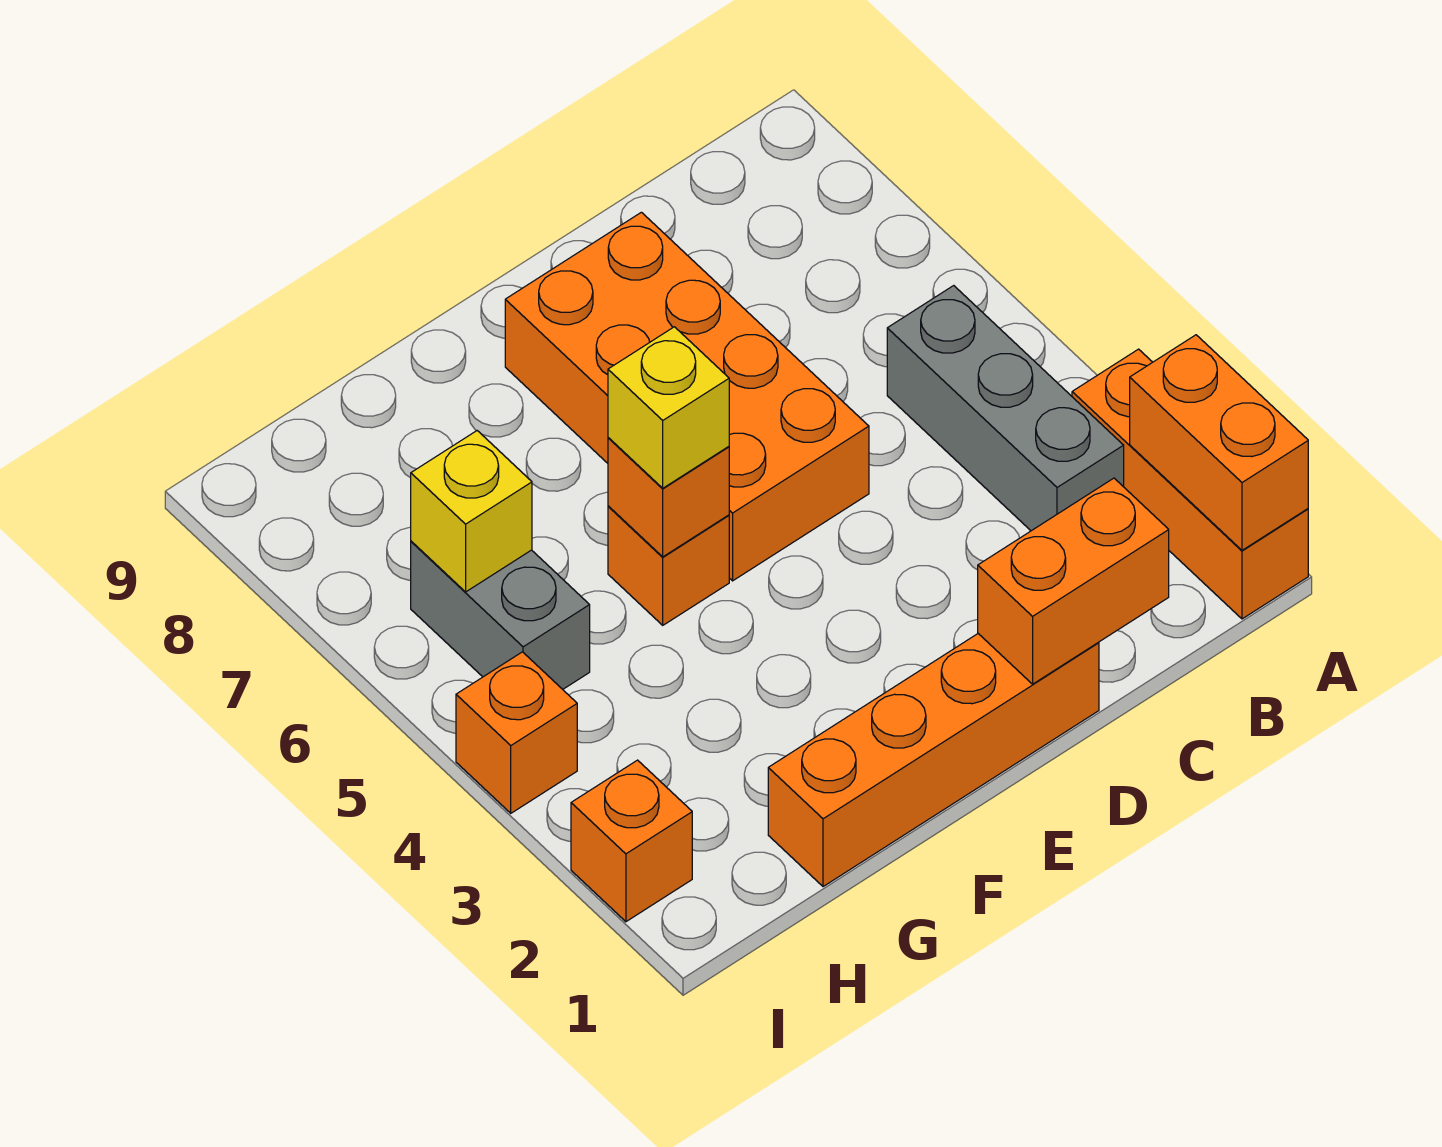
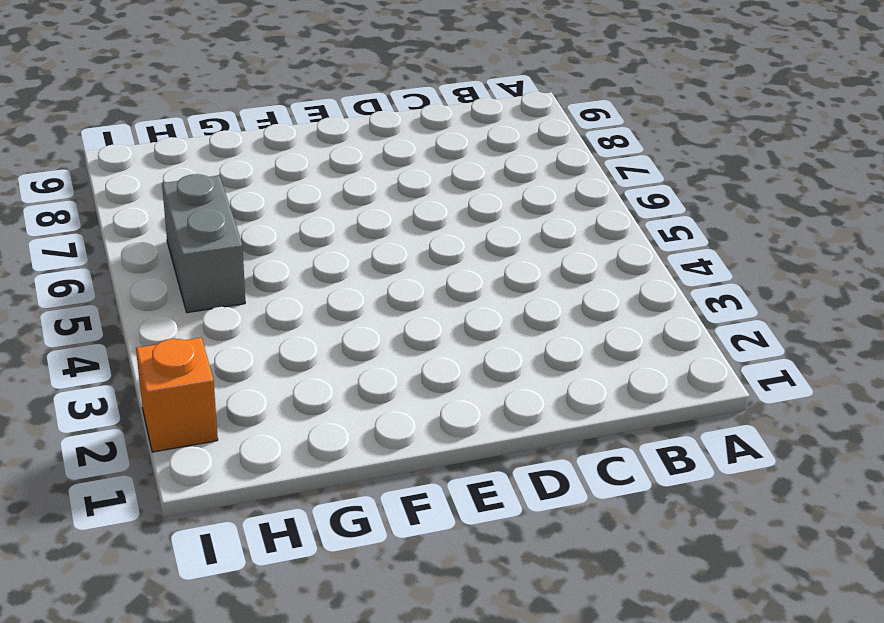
none -> orange brick A1:A3 level 1
none -> grey brick B3:B5 level 1
none -> orange brick D1:G1 level 1

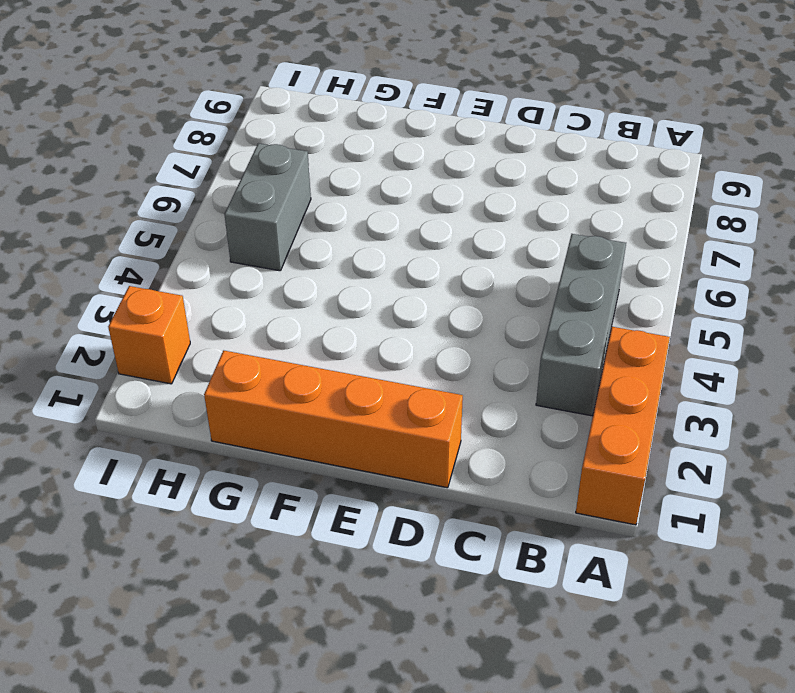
none -> orange brick D5:E8 level 1
none -> orange brick F5 level 1
none -> orange brick I4 level 1

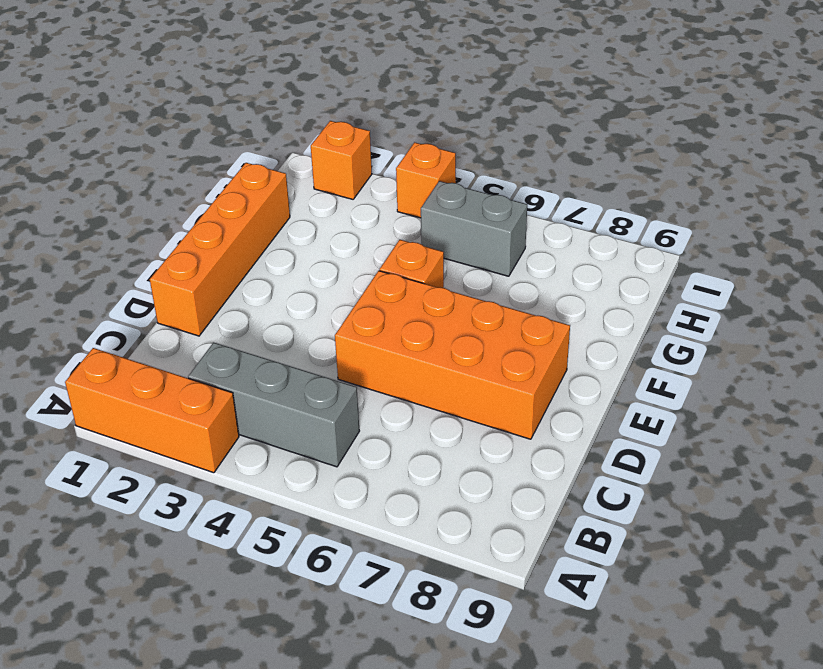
none -> orange brick A1:A2 level 2
none -> orange brick C1:D1 level 2
none -> orange brick F5 level 2

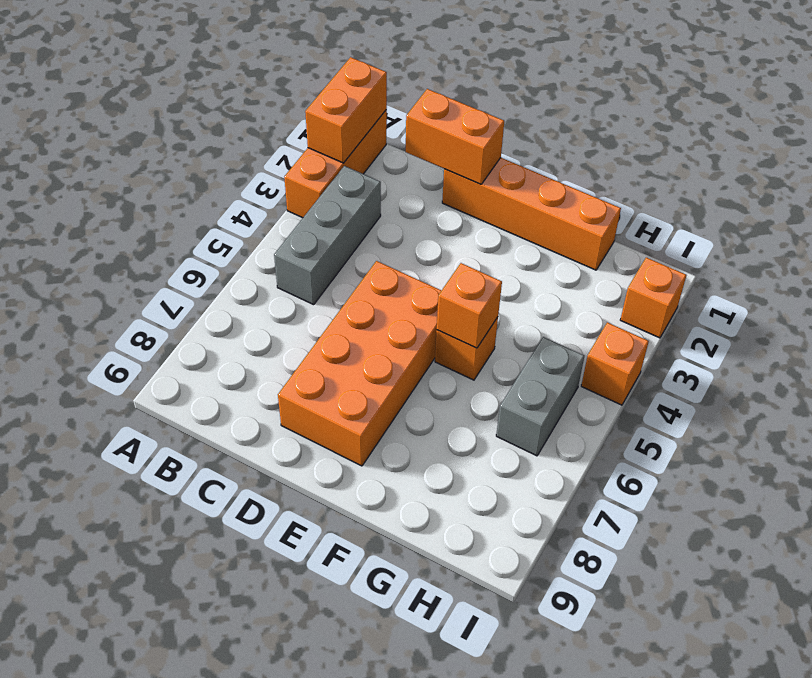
none -> yellow brick H6 level 2
none -> yellow brick F5 level 3

